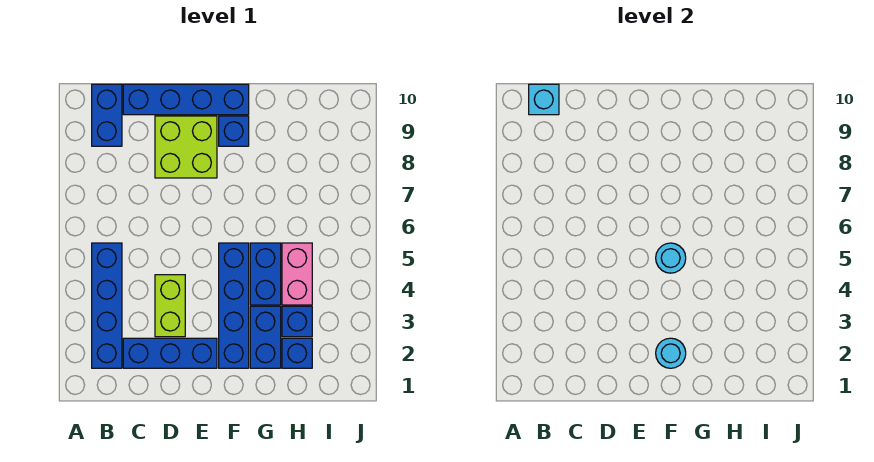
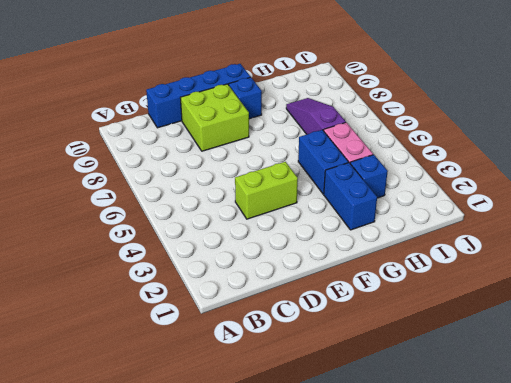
lime brick D4:E4 level 1 -> lime brick D3:D4 level 1
purple slope H6:H8 level 1 top 6 -> none
none -> blue brick B2:B5 level 1
none -> blue brick B9:B10 level 1
none -> blue brick C2:E2 level 1

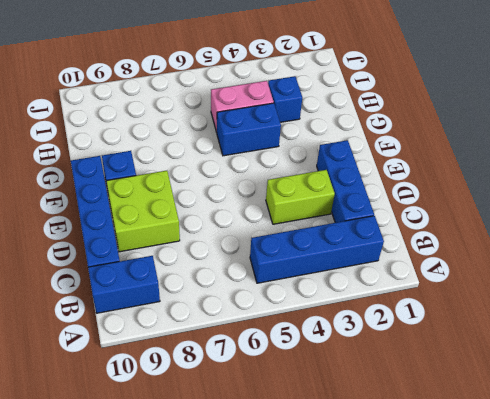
none -> blue brick F2:F5 level 1
none -> blue brick G2:G3 level 1
none -> blue brick H2 level 1

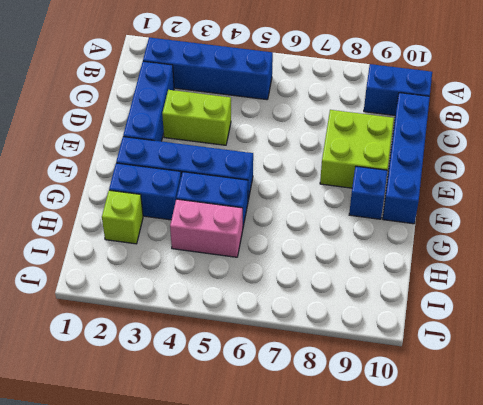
lime brick H2 level 1 -> blue brick H2 level 1
none -> blue brick H3 level 1
none -> cyan brick B10 level 2
none -> cyan round brick F2 level 2

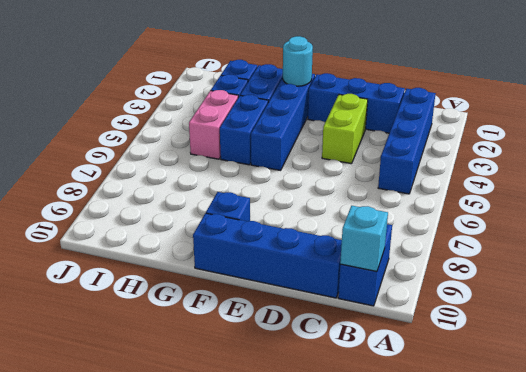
none -> lime brick D8:E9 level 1
none -> cyan round brick F5 level 2

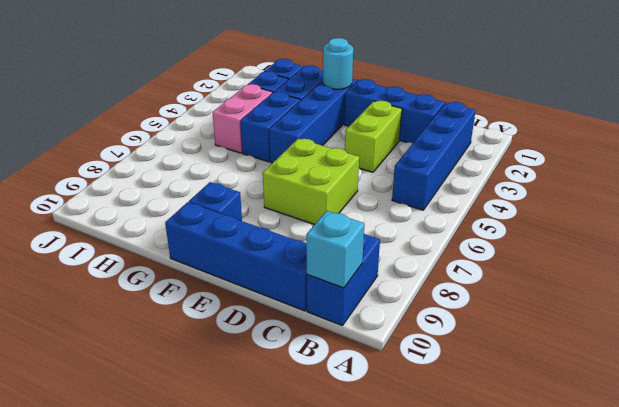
lime brick D6:E7 level 1 -> lime brick D8:E9 level 1
none -> cyan round brick F5 level 2

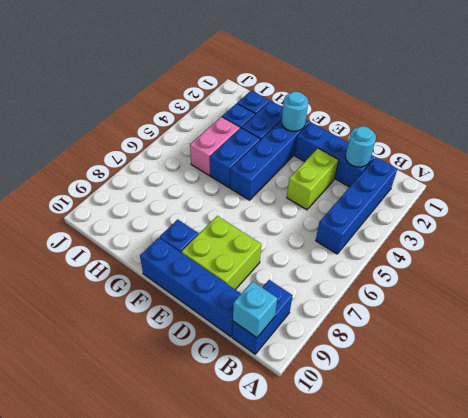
cyan round brick C2 level 2 -> cyan round brick F5 level 2

